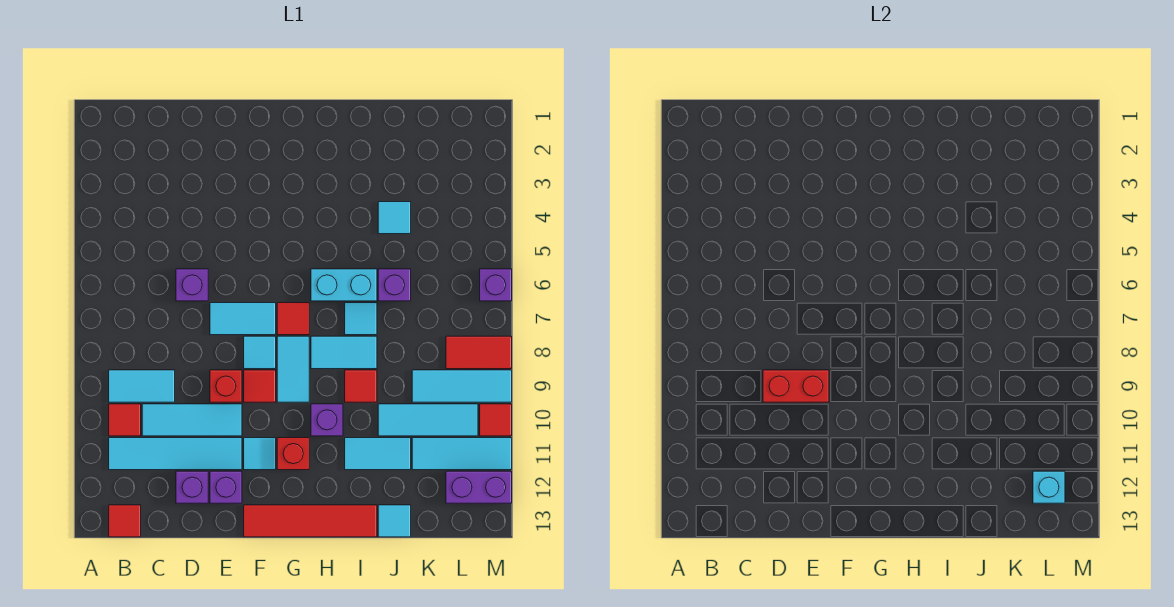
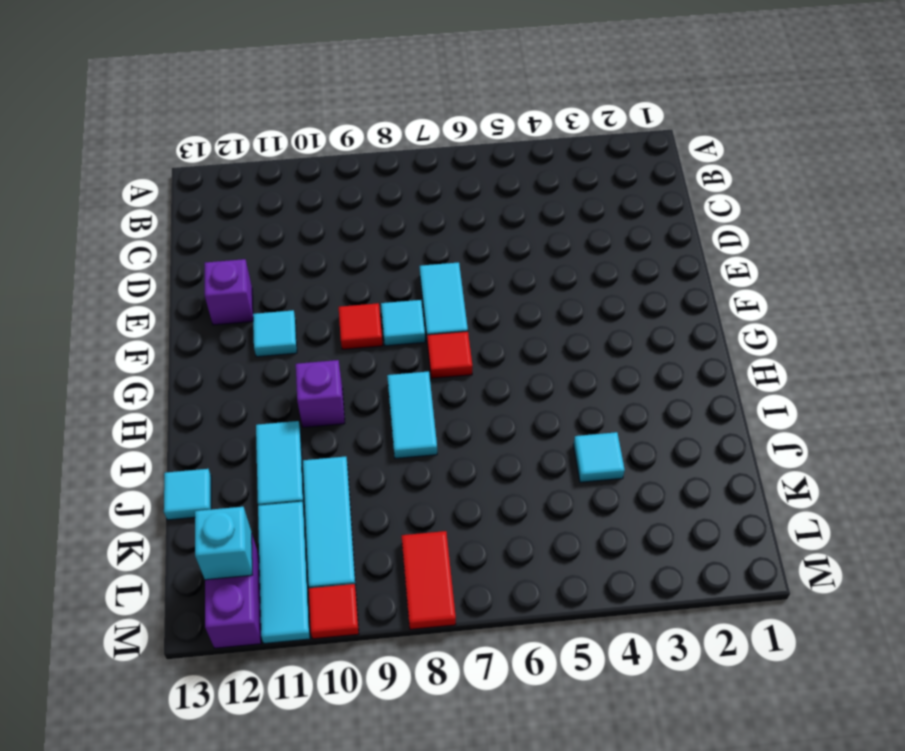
none -> cyan tile B9:C9 level 1
none -> red tile B10 level 1
none -> cyan tile B11:E11 level 1
none -> red tile B13 level 1

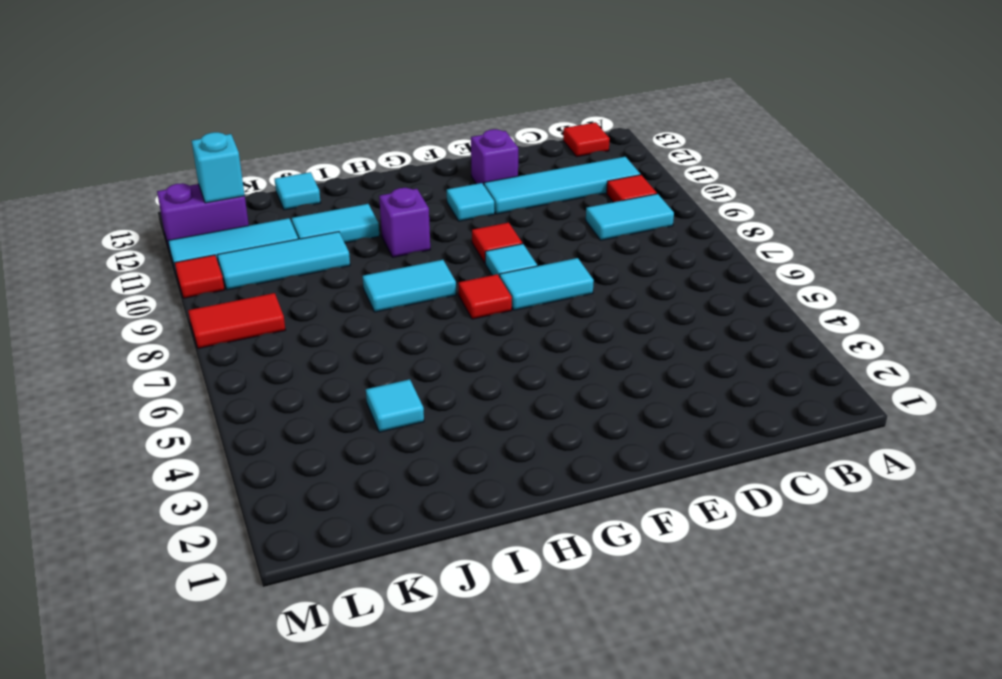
none -> cyan tile C10:E10 level 1
none -> purple brick D6 level 1
none -> purple brick D12 level 1
none -> red brick E9 level 1

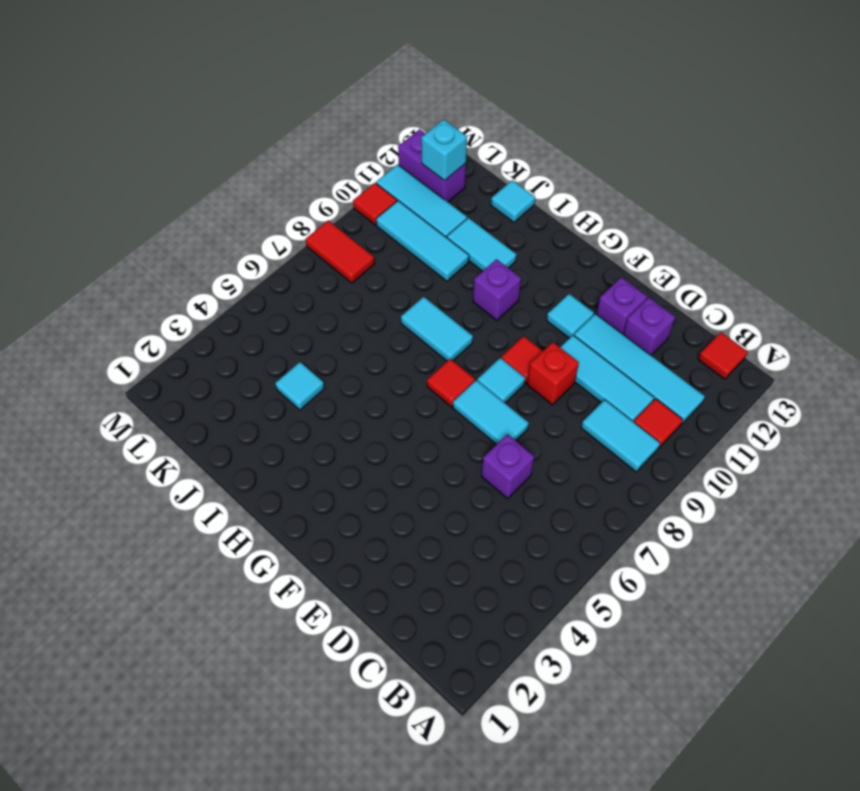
none -> red tile F13:I13 level 1
none -> cyan tile G8:G9 level 1
none -> red brick G11 level 1
none -> cyan brick H6:I6 level 1

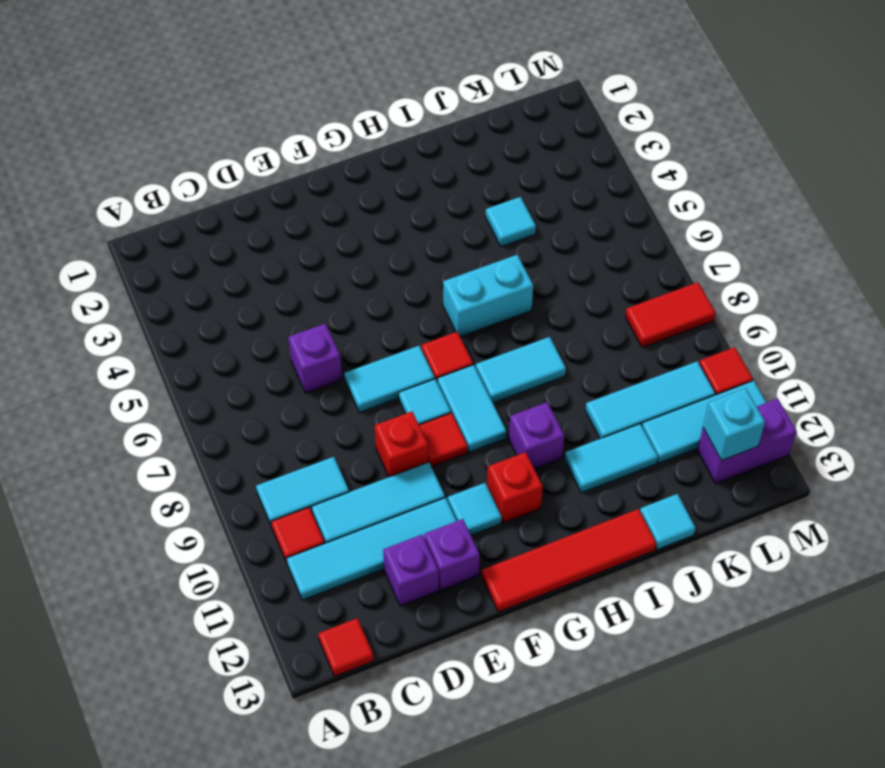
none -> cyan tile I7 level 1
none -> red tile I9 level 1
none -> purple brick J6 level 1
none -> cyan tile K9:M9 level 1

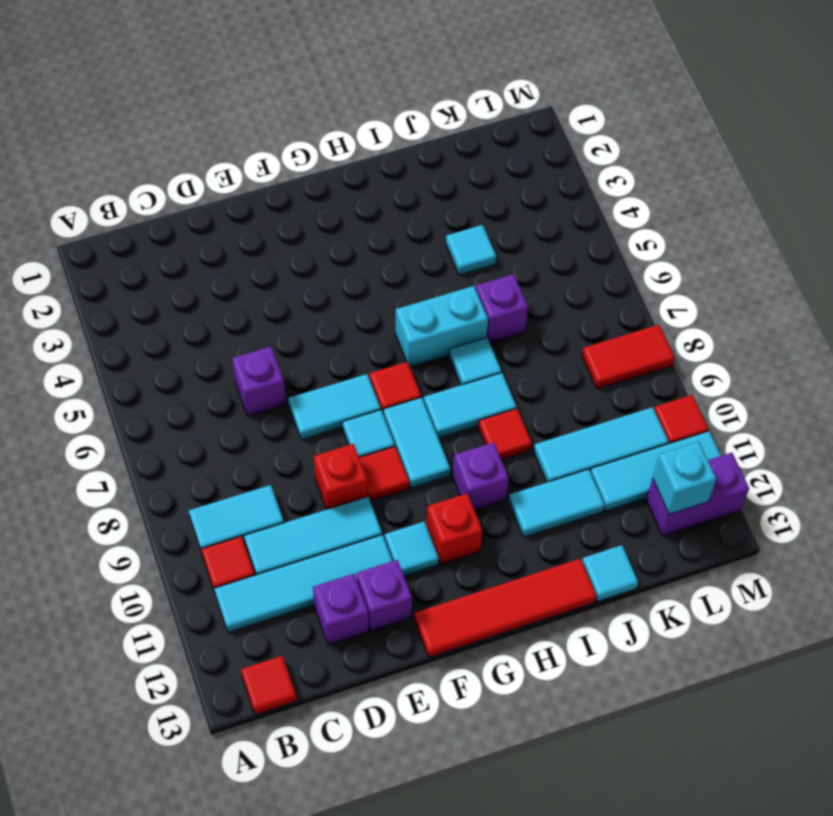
none -> cyan tile K9:M9 level 1
none -> purple brick M6 level 1
none -> red brick D9:E9 level 2

